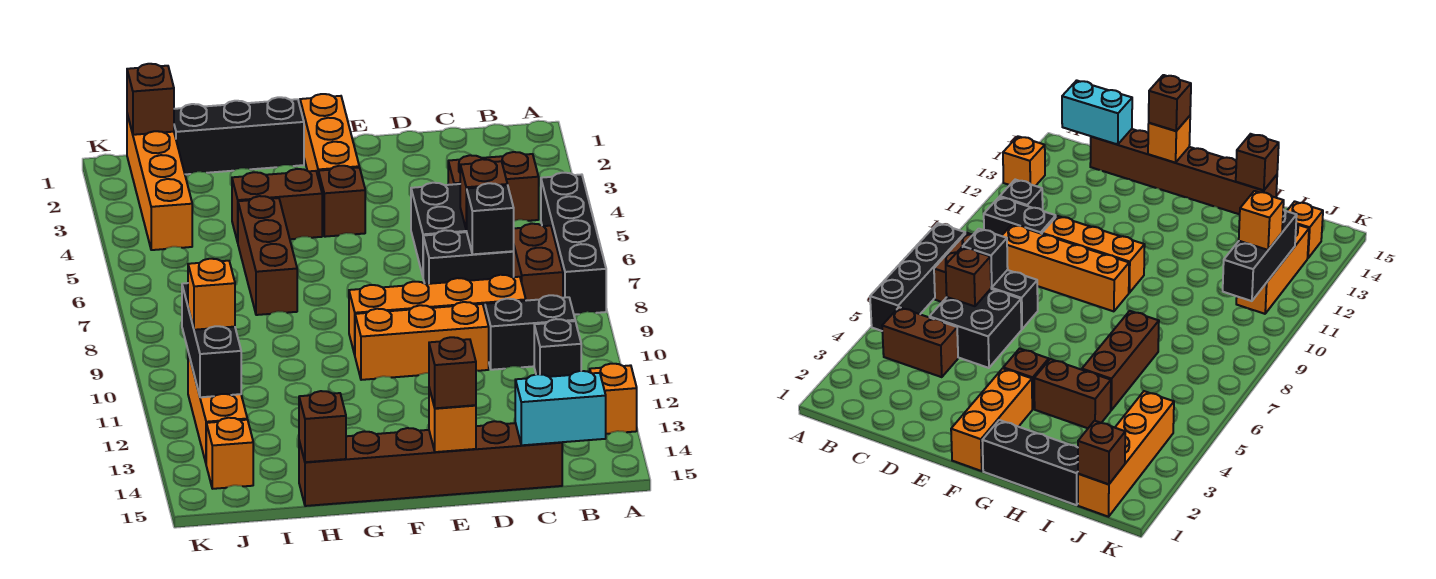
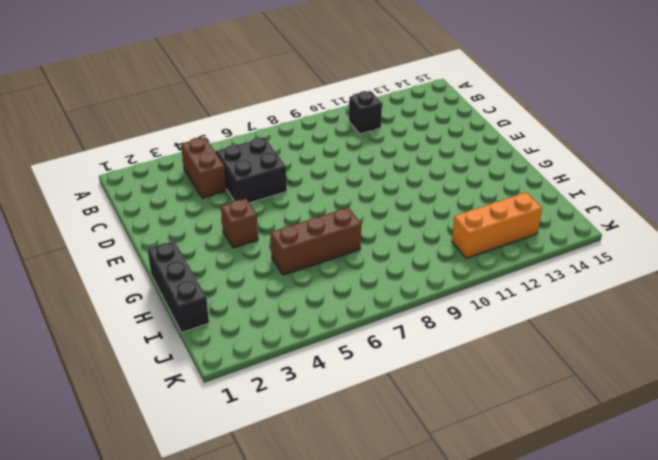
none -> black brick A5:A8 level 1
none -> orange brick A13 level 1
none -> brown brick B7:B8 level 1

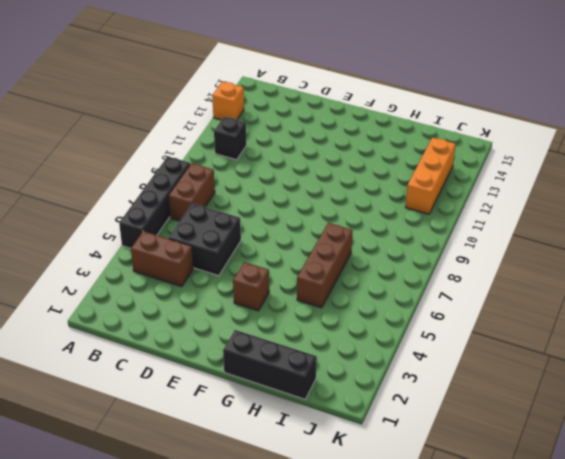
none -> black brick B10:C10 level 1
none -> black brick C7:D7 level 1
none -> orange brick C9:F9 level 1

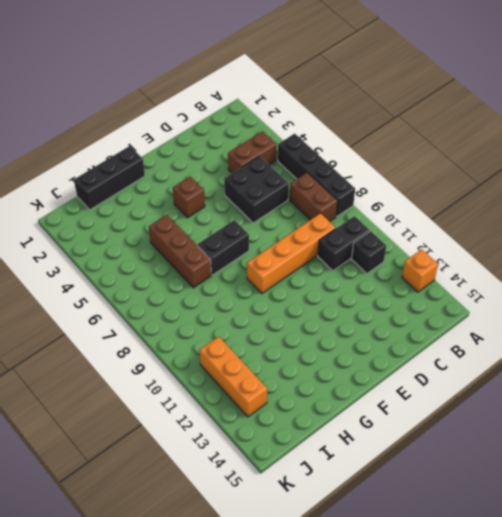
black brick F7:G7 level 1 -> black brick C7:D7 level 1
none -> brown brick C15:H15 level 1
none -> orange brick D10:F10 level 1
none -> orange brick F1:F3 level 1

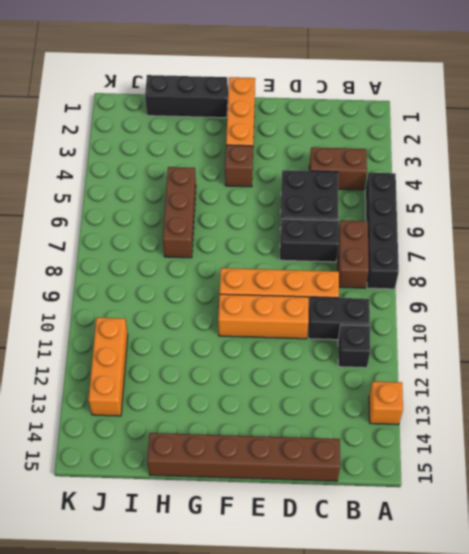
none -> brown brick G4:H4 level 1
none -> orange brick J1:J4 level 1
none -> orange brick J14 level 1

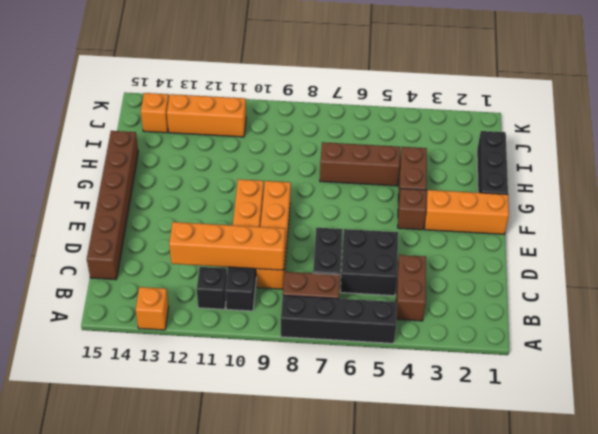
orange brick C9:C12 level 2 -> orange brick J1:J4 level 1
none -> cyan brick B15:C15 level 2
none -> brown brick C6 level 2
none -> black brick C7 level 2

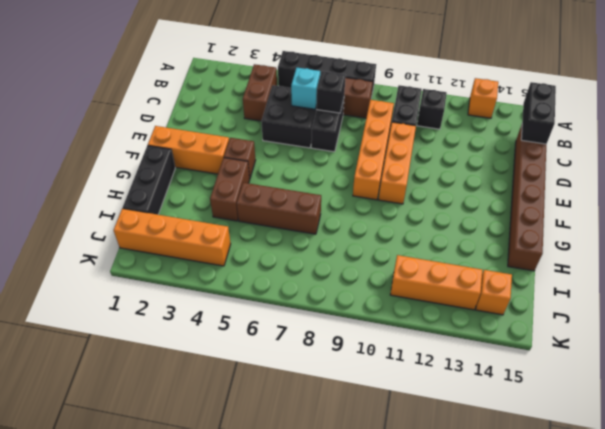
black brick B15:C15 level 2 -> cyan brick B15:C15 level 2
cyan brick C6 level 2 -> brown brick C6 level 2
none -> orange brick E15 level 2
none -> brown brick H15 level 2
none -> brown brick J1 level 2

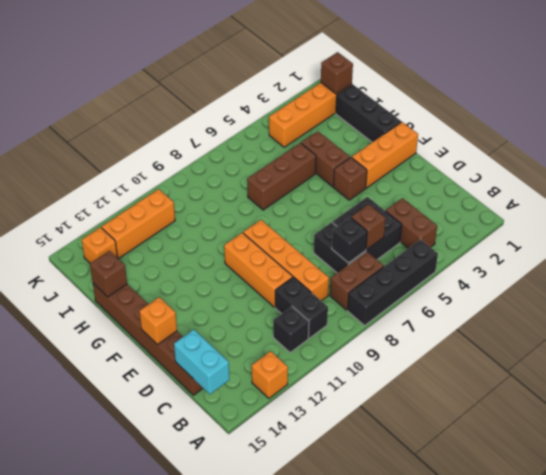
none -> black brick J10:J12 level 2
none -> brown brick E15 level 3
none -> orange brick J11 level 3

